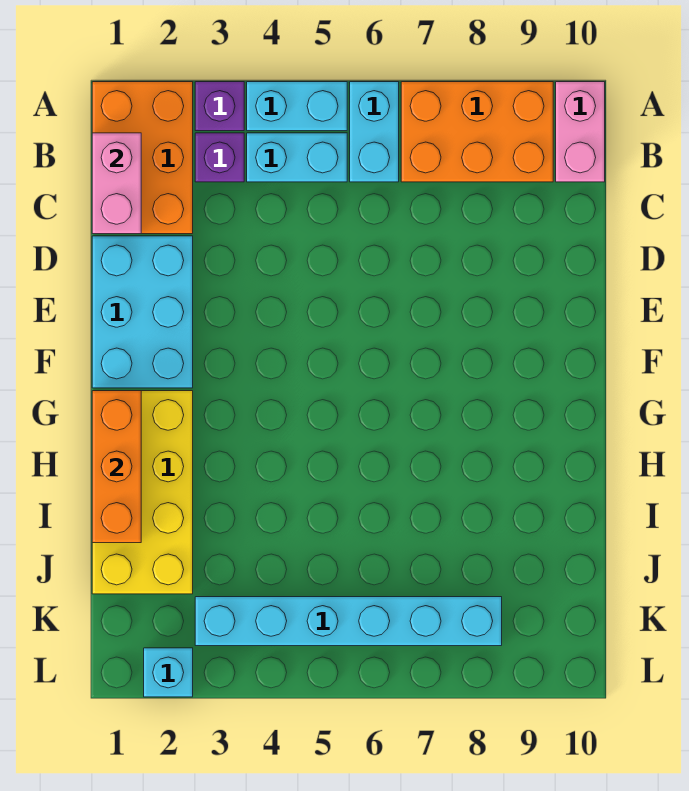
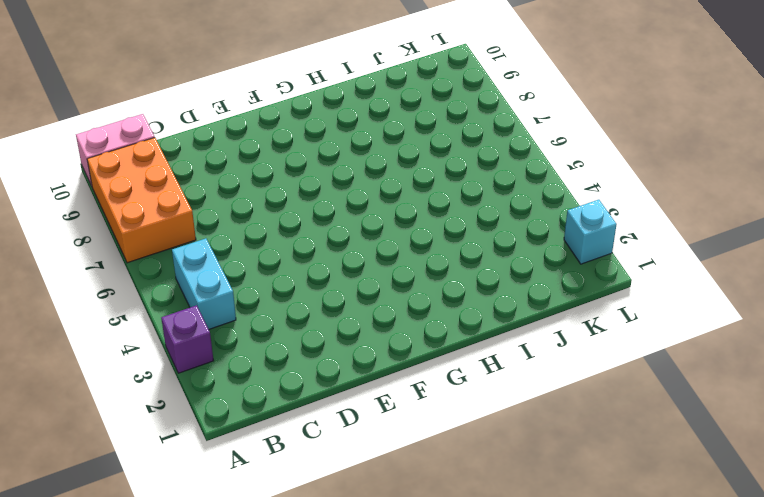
none -> orange brick A1:C2 level 1
none -> cyan brick A4:A5 level 1
none -> cyan brick A6:B6 level 1

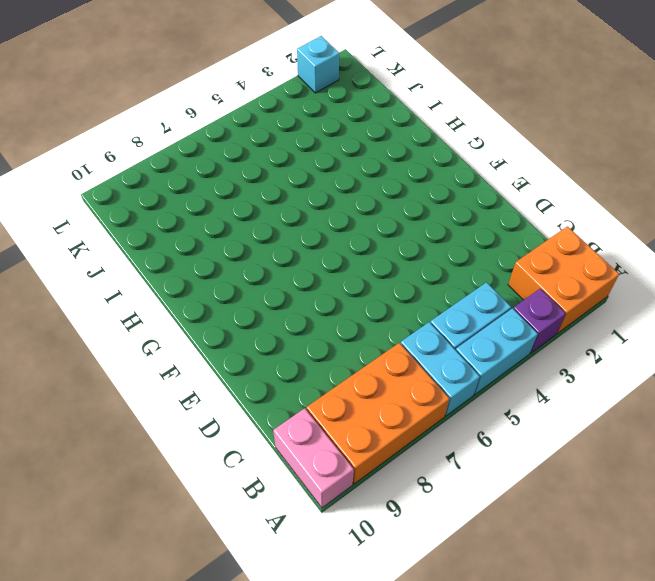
orange brick A1:B2 level 1 -> orange brick A1:C2 level 1
none -> purple brick B3 level 1
none -> cyan brick D1:F2 level 1
none -> yellow brick G1:J2 level 1

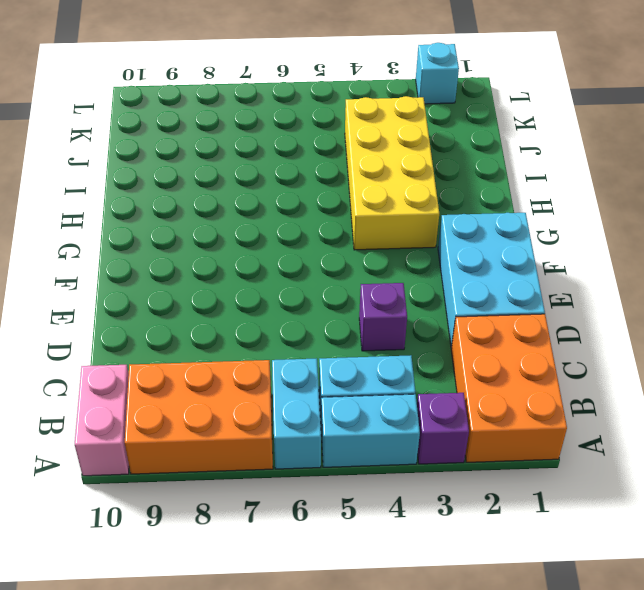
purple brick D4 level 1 -> purple brick B3 level 1
yellow brick G3:J4 level 1 -> yellow brick G1:J2 level 1
none -> cyan brick K3:K8 level 1
none -> pink brick B1:C1 level 2
none -> orange brick G1:I1 level 2

